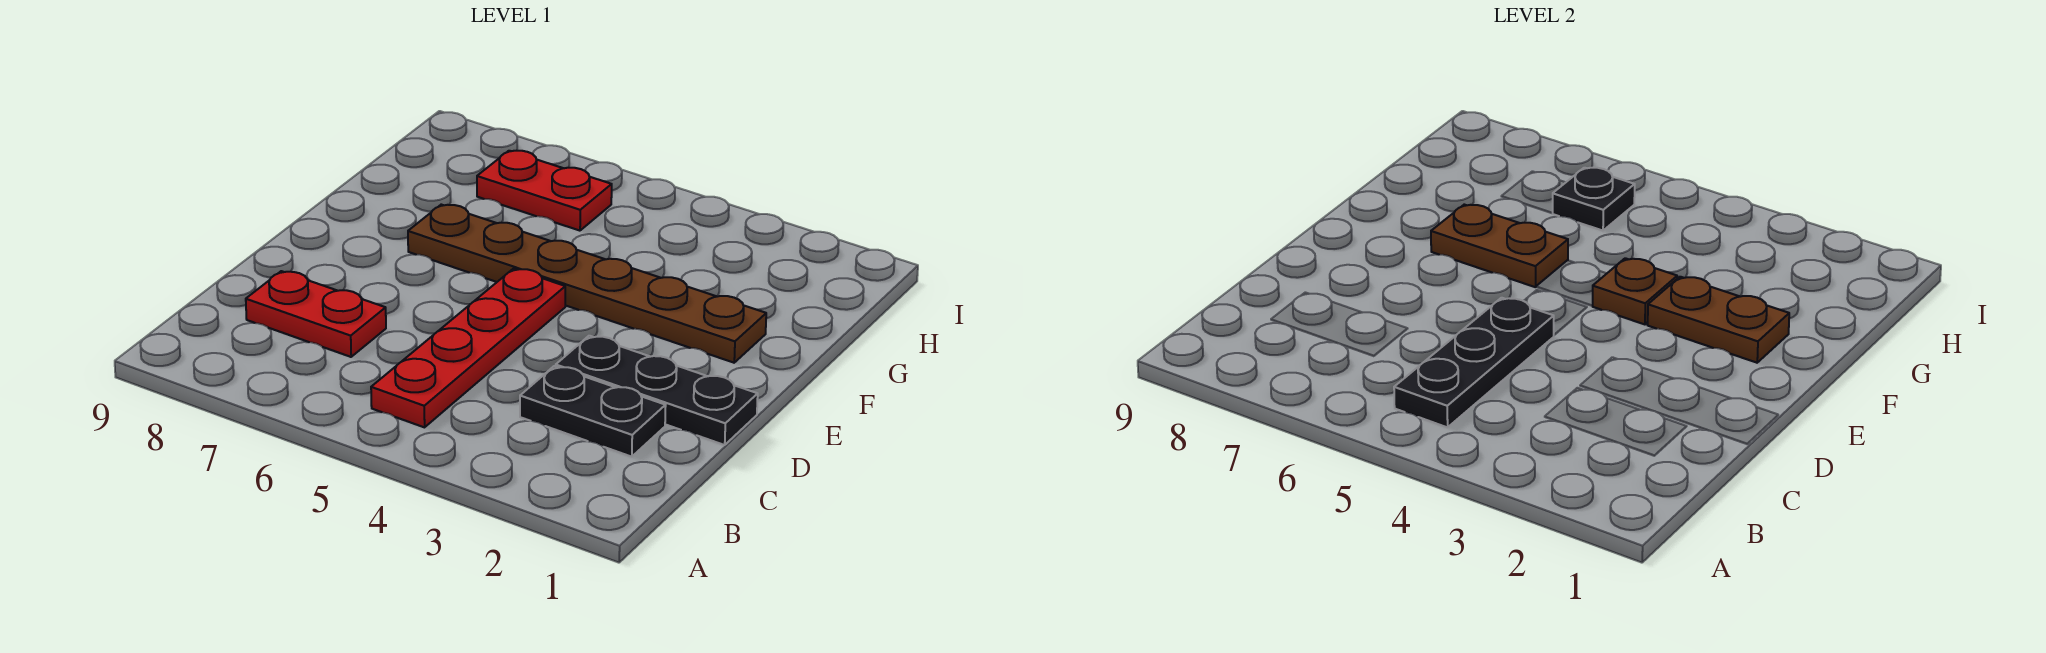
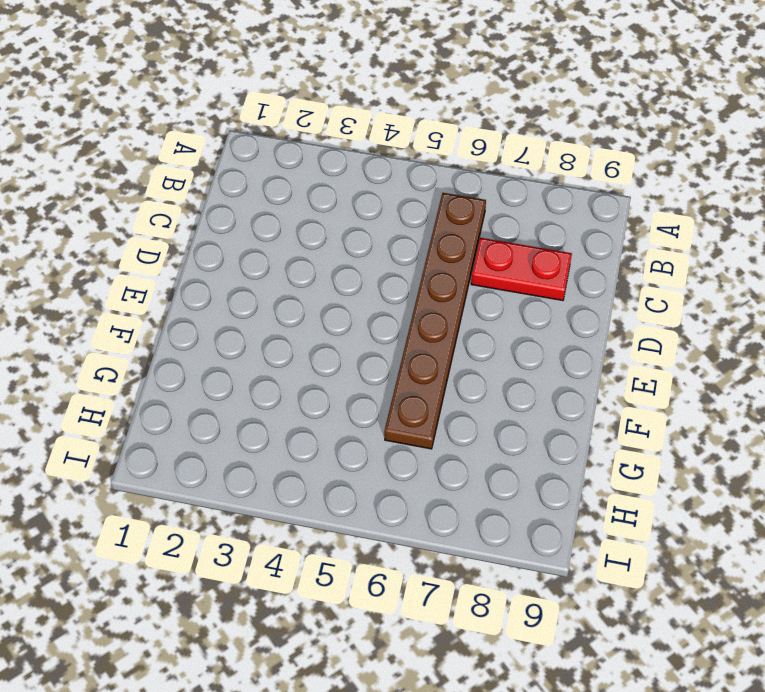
brown plate B6:G6 level 1 -> brown plate F2:F7 level 1
none -> red plate B5:E5 level 1
none -> black plate C2:C3 level 1

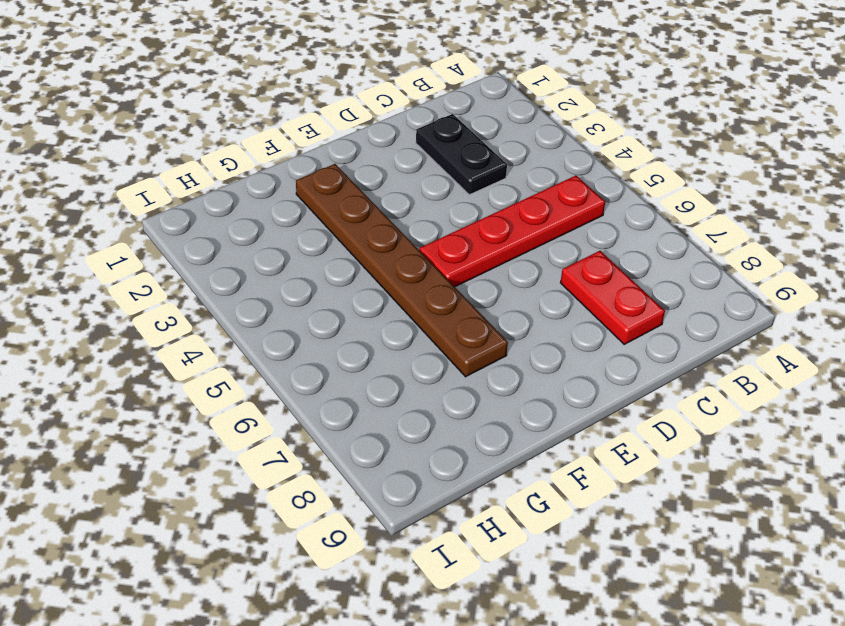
none -> black plate D1:D3 level 1
none -> red plate H6:H7 level 1

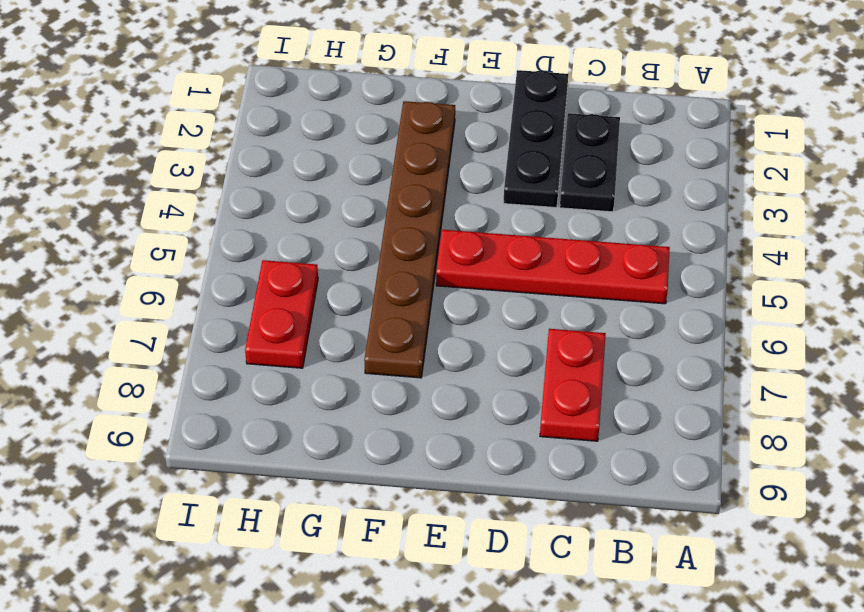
none -> black plate B5:D5 level 2
none -> brown plate F2:F3 level 2

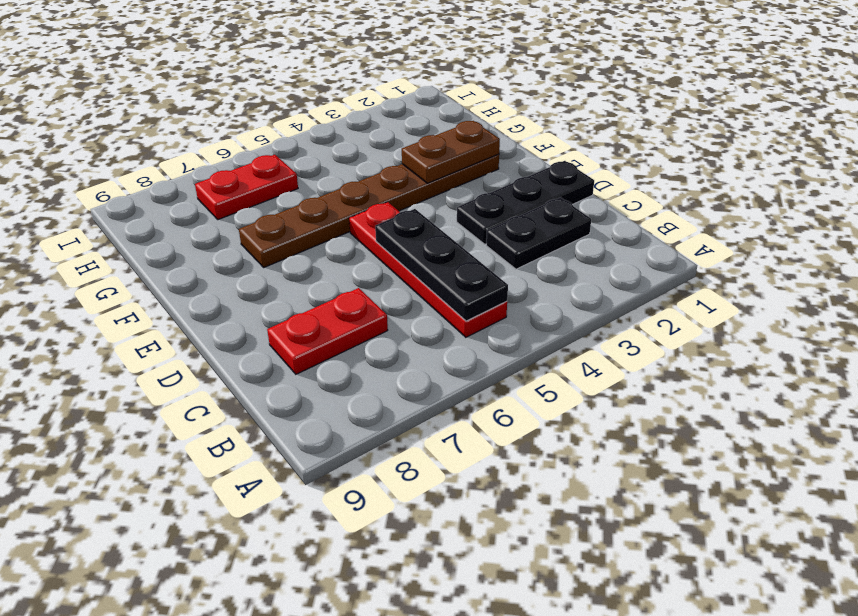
none -> brown plate F4 level 2
none -> brown plate F6:F7 level 2

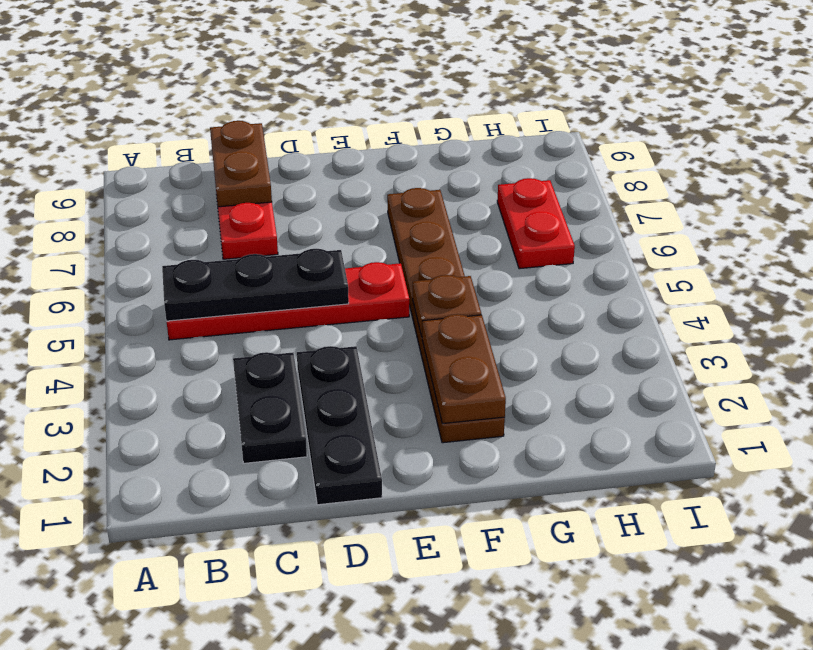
brown plate C8:C9 level 2 -> brown plate F6:F7 level 2
none -> black plate H6 level 2

